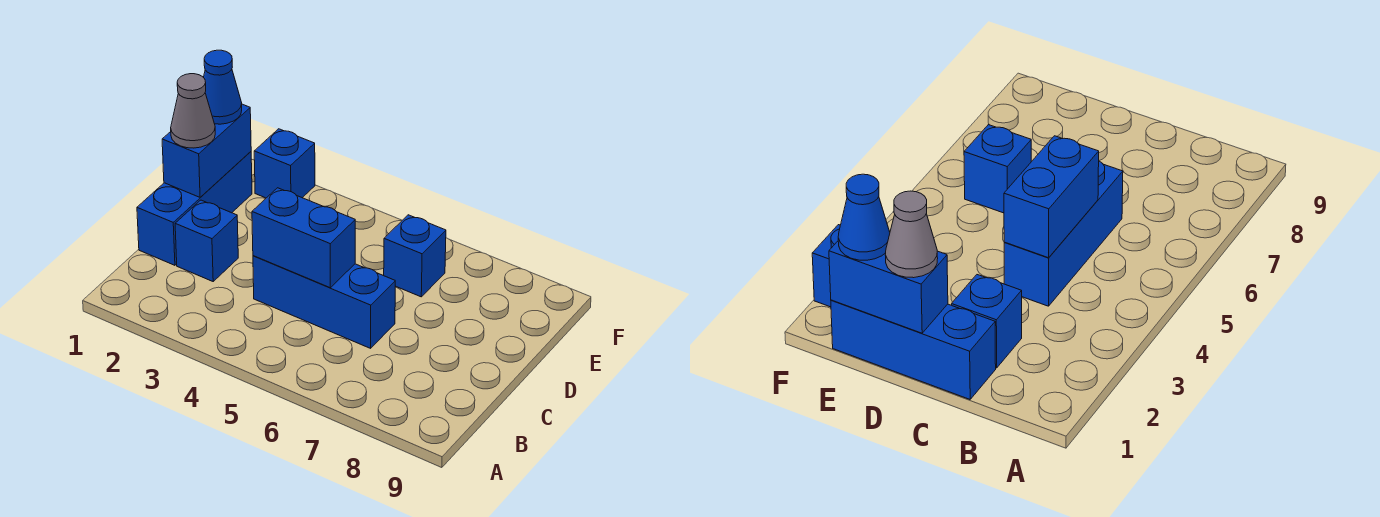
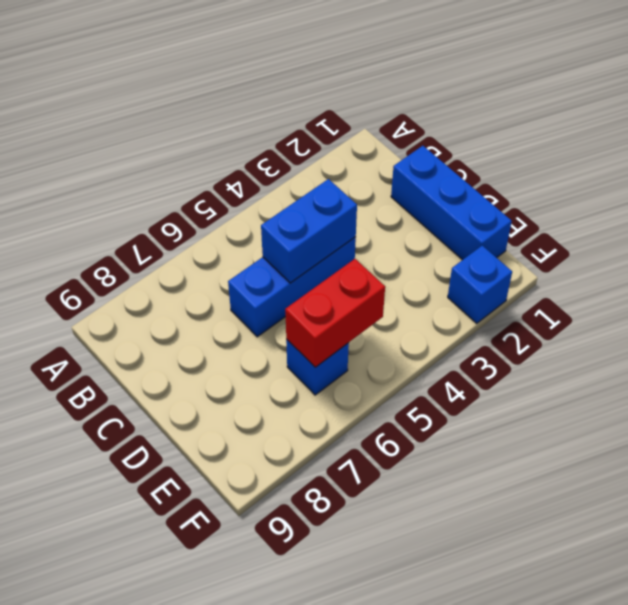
red brick E5:E6 level 2 -> none
none -> blue brick C2 level 1
none -> blue brick D1:E1 level 2

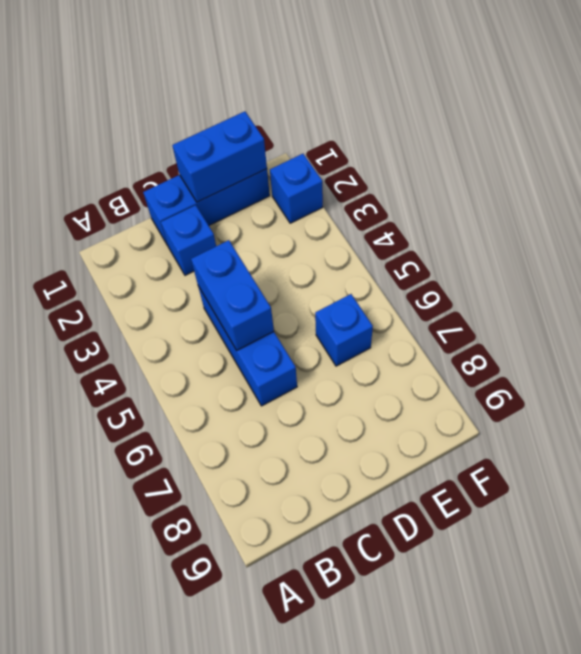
none -> grey cone D1 level 3
none -> blue cone E1 level 3

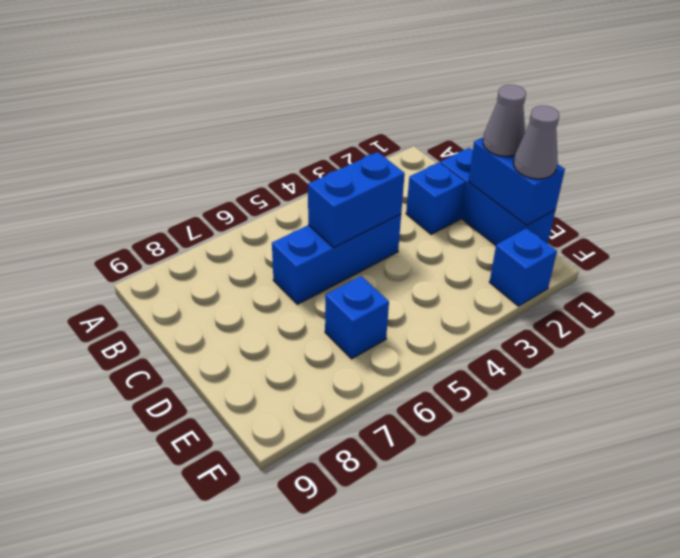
grey cone E1 level 3 -> blue cone E1 level 3

